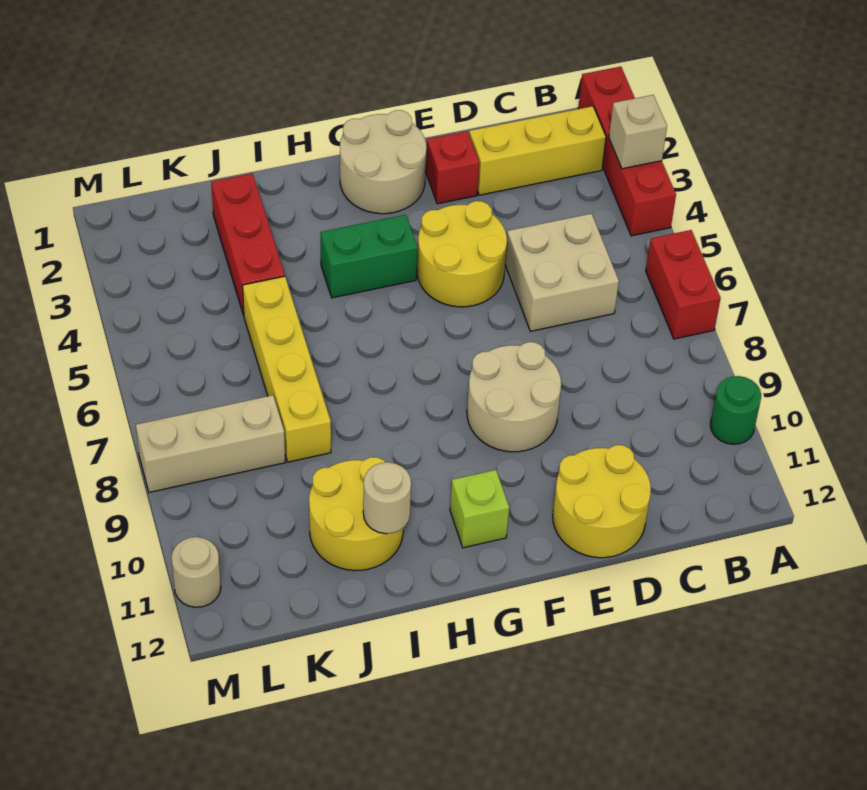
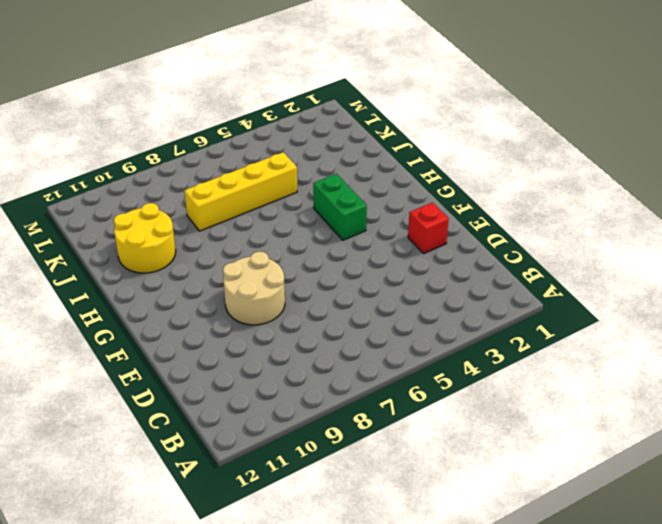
none -> red brick A1:A4 level 1
none -> red brick A6:A7 level 1
none -> green round brick A10 level 1

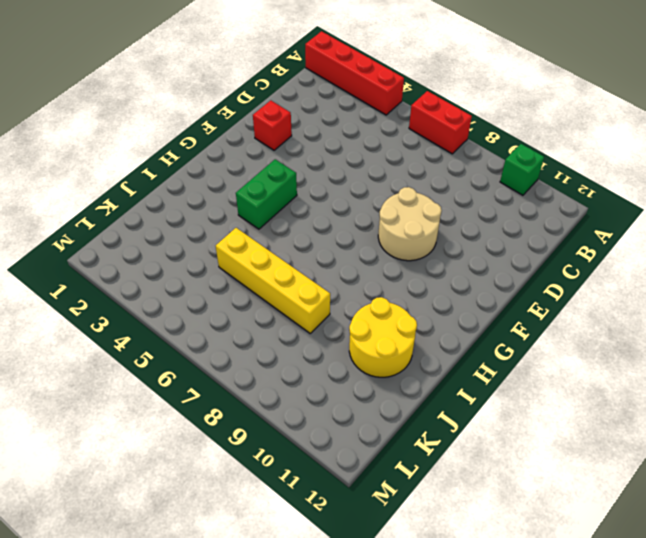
green brick A10 level 1 -> green round brick A10 level 1
none -> yellow brick B2:D2 level 1
none -> tan brick C5:D6 level 1
none -> yellow round brick D11:E12 level 1

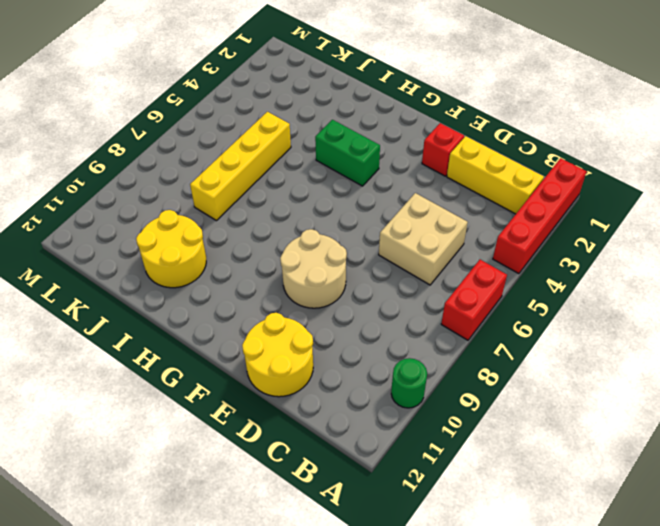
none -> yellow round brick E4:F5 level 1
none -> tan round brick F1:G2 level 1
none -> lime brick G11 level 1

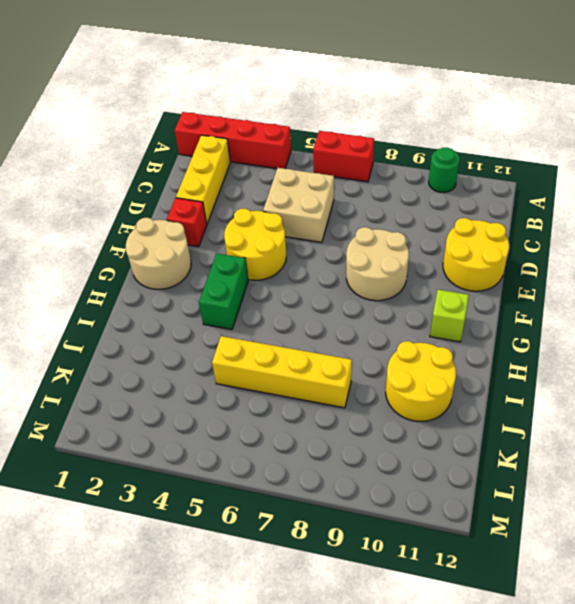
none -> red brick J2:J4 level 1
none -> tan brick K8:M8 level 1
none -> tan round brick M11 level 1

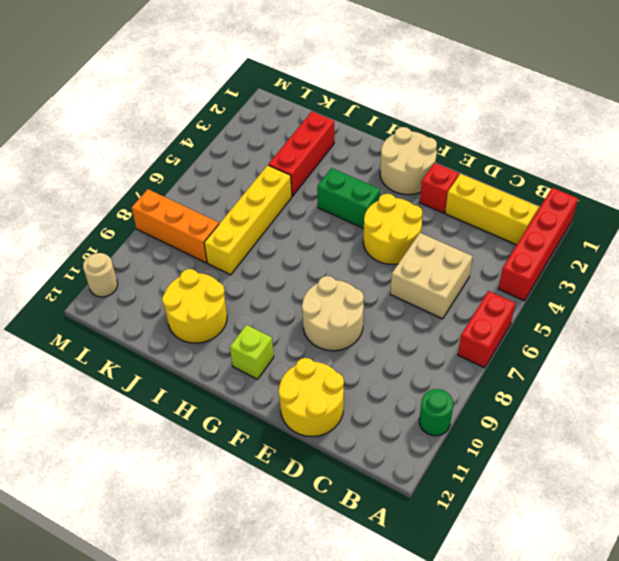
orange brick K8:M8 level 1 -> tan brick K8:M8 level 1
none -> tan brick A3 level 2
none -> tan round brick I11 level 2

